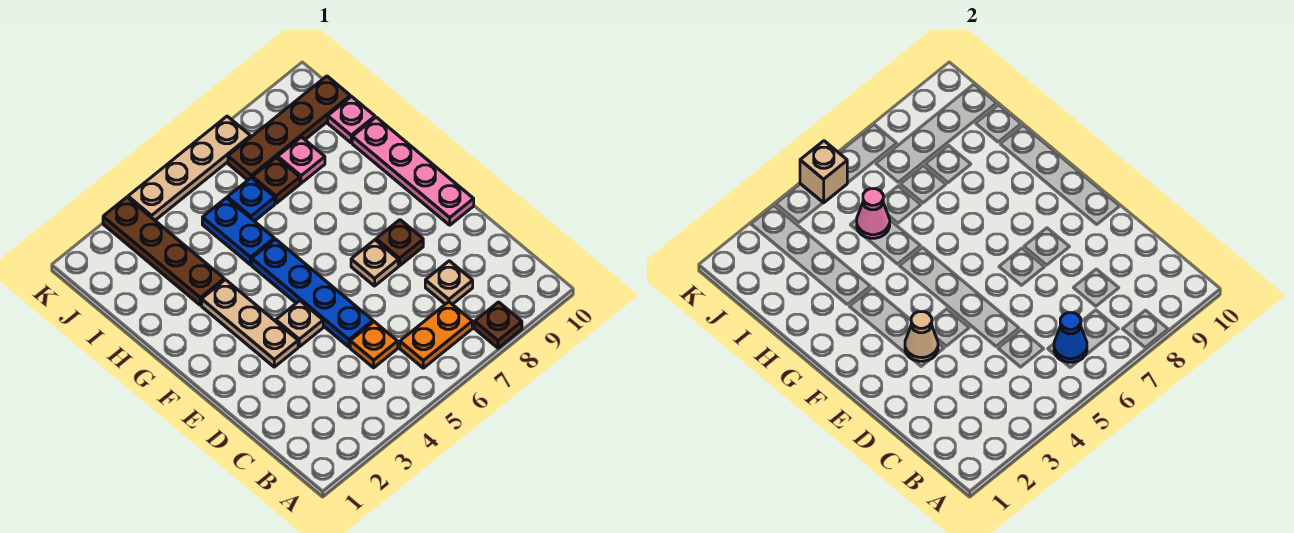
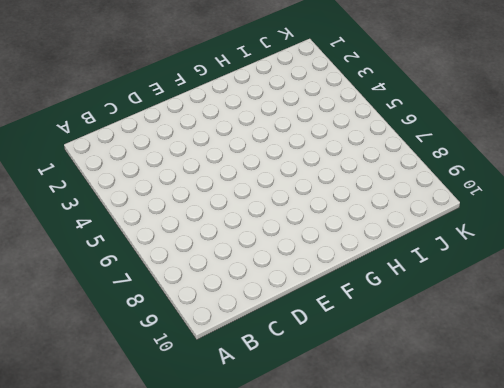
none -> brown plate A8 level 1
none -> orange plate B6:B7 level 1
none -> orange plate C5 level 1

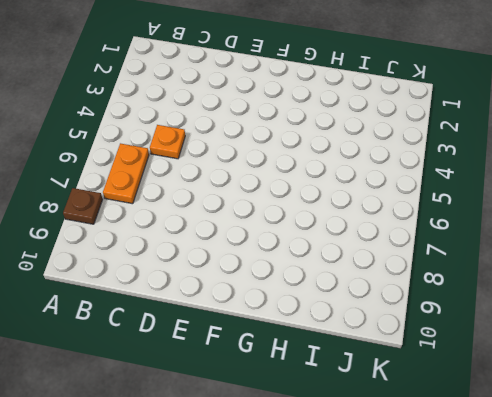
none -> tan plate C8 level 1
none -> blue plate D5:G5 level 1
none -> tan plate E3:G3 level 1

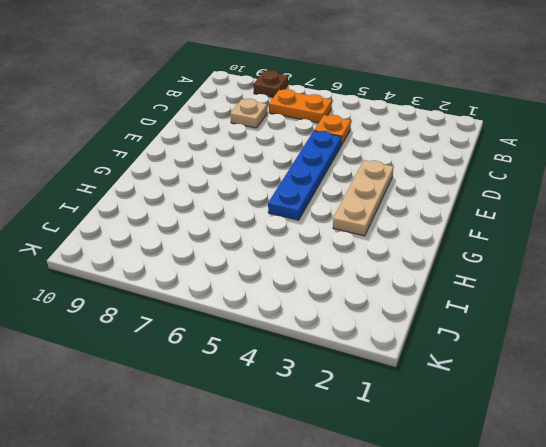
none -> tan plate E4 level 1
none -> tan plate E7 level 1
none -> brown plate E8 level 1

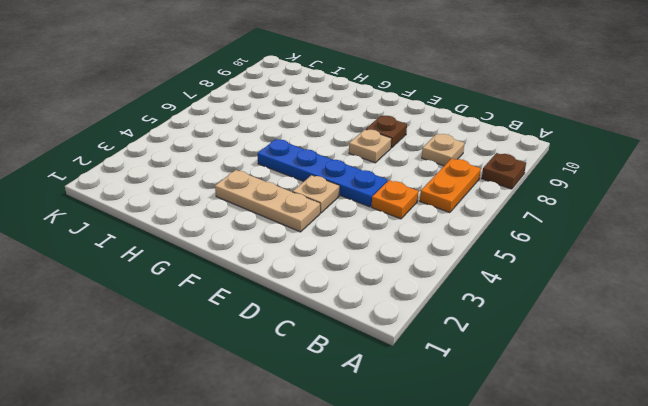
none -> pink plate E10:H10 level 1
none -> brown plate H3:K3 level 1
none -> blue plate H5:I5 level 1

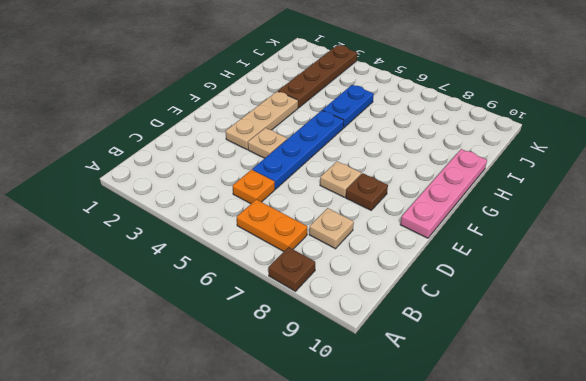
none -> blue plate I6 level 1
none -> brown plate I7 level 1
none -> pink plate I8 level 1

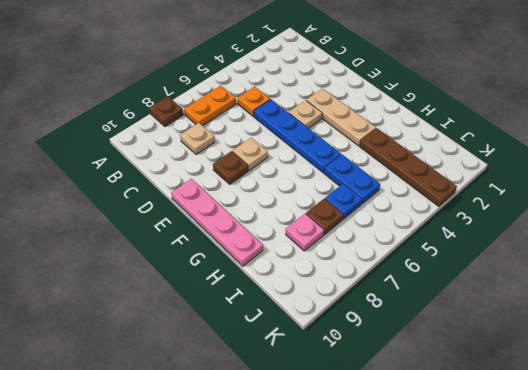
none -> pink plate I10 level 1
none -> brown plate J7:J10 level 1
none -> tan plate K4:K7 level 1

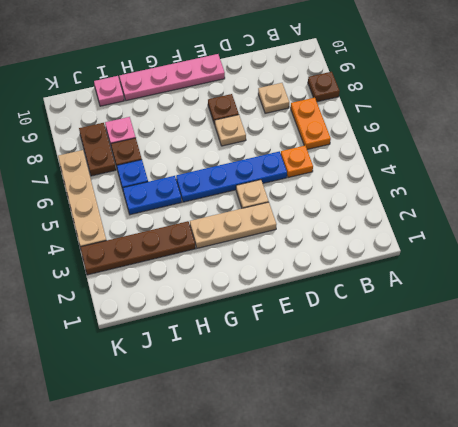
brown plate J7:J8 level 1 -> brown plate J7:J10 level 1
none -> blue cone B6 level 2
none -> tan cone E3 level 2
none -> pink cone I5 level 2

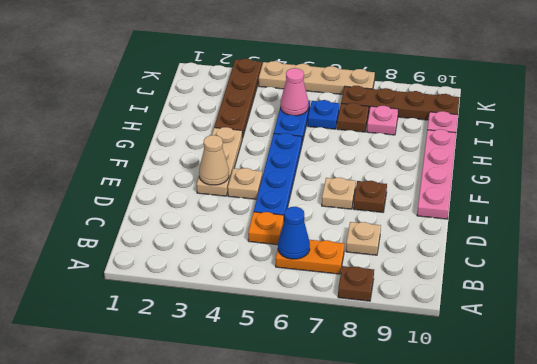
none -> tan brick K5 level 2

